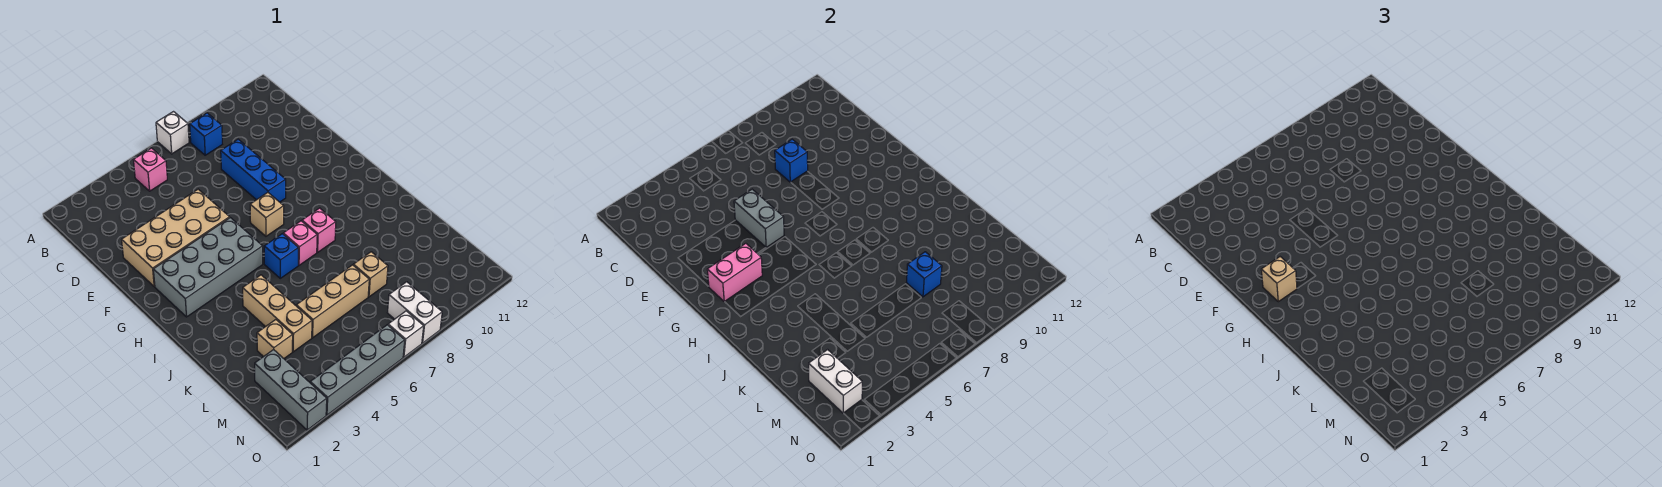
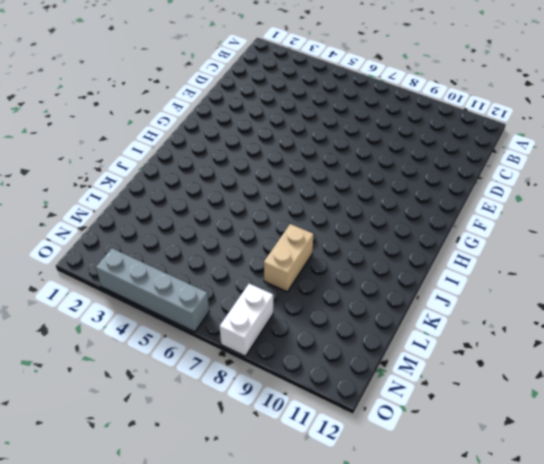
tan brick K8:L8 level 1 -> tan brick L8 level 1
none -> white brick A7 level 1
none -> pink brick B5 level 1
none -> blue brick B8 level 1

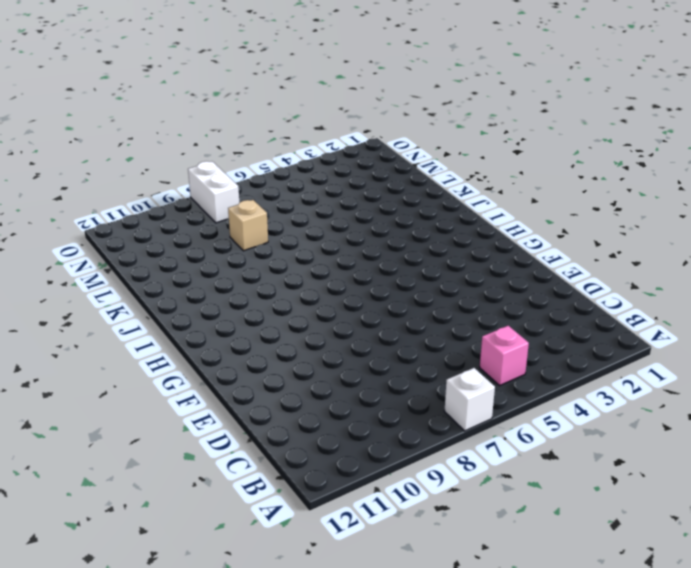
none -> blue brick B8 level 1
none -> blue brick D8:F8 level 1
none -> tan brick E2:F5 level 1

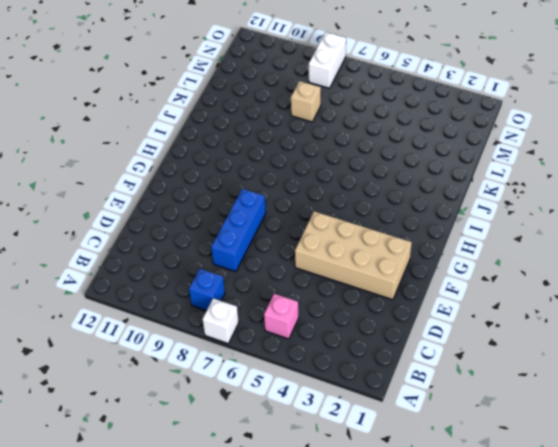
none -> grey brick G2:H5 level 1
none -> tan brick G7 level 1
none -> blue brick I6 level 1

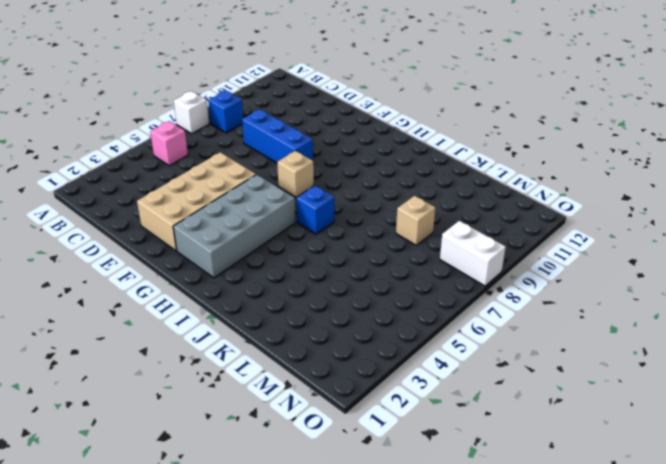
none -> pink brick I7 level 1
none -> pink brick I8 level 1
none -> tan brick J4:L4 level 1

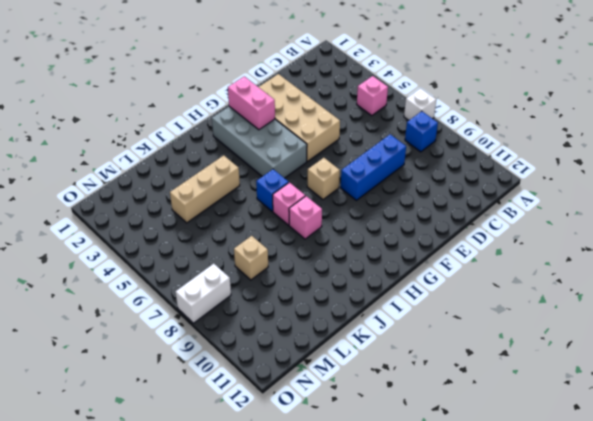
none -> tan brick L3 level 1
none -> tan brick L5:L7 level 1
none -> grey brick M2:O2 level 1

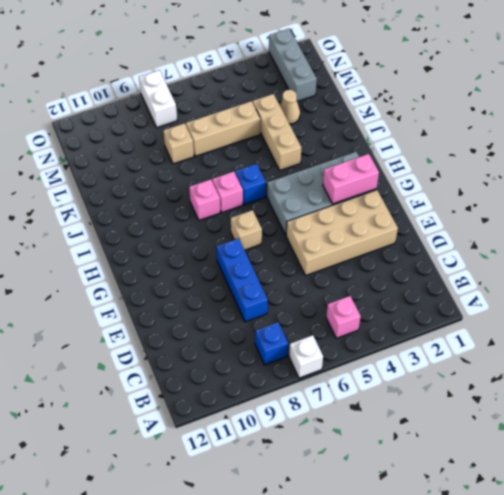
tan cone L3 level 1 -> tan brick L3 level 1
none -> grey brick O3:O6 level 1
none -> white brick O7 level 1
none -> blue brick D8 level 2

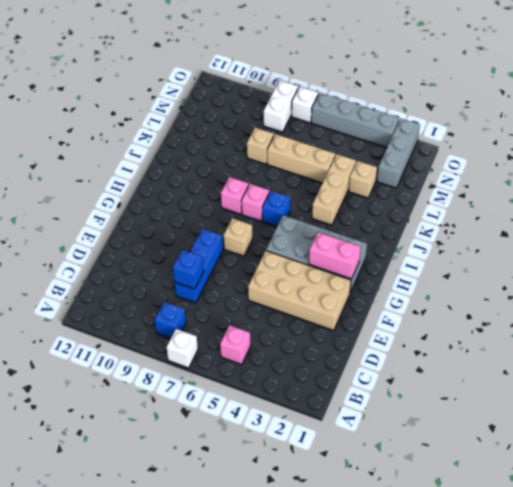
none -> grey brick E5:F5 level 2
none -> blue brick L8 level 2
none -> white brick M2:N2 level 2

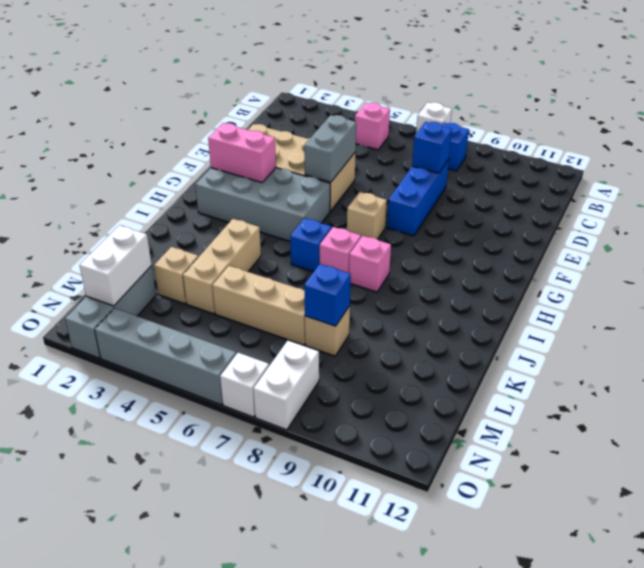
none -> tan brick G2 level 3

